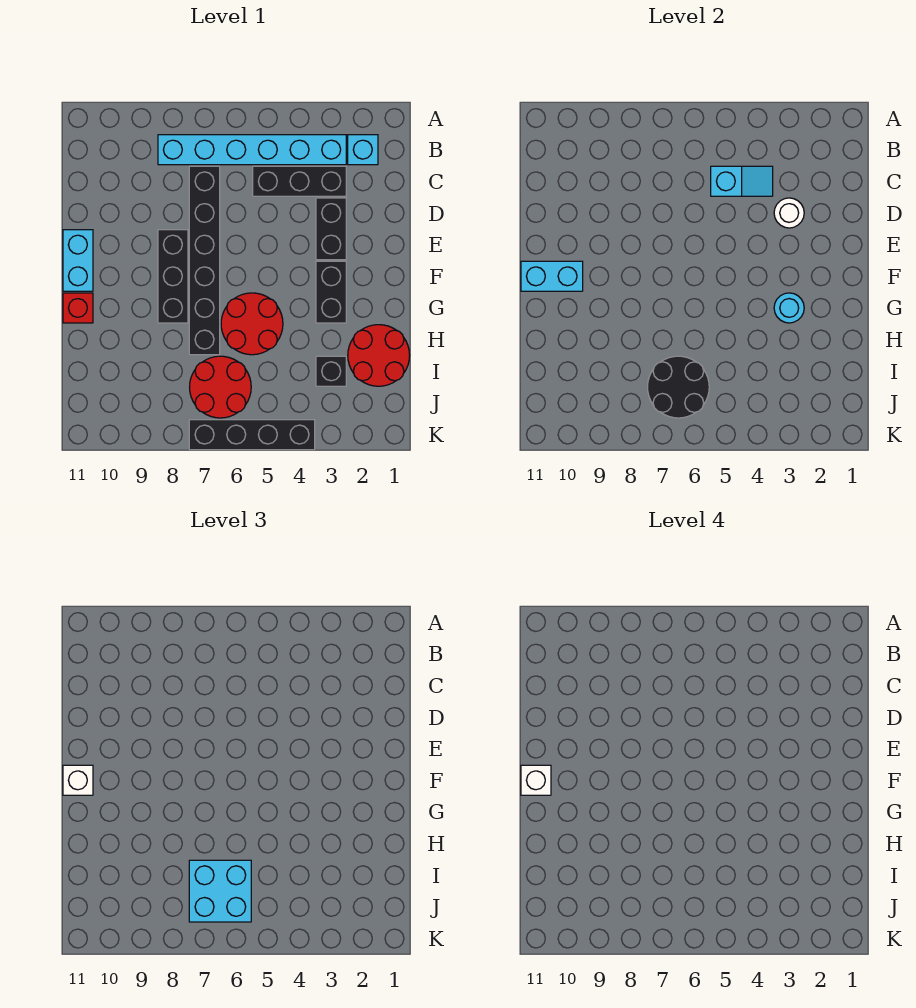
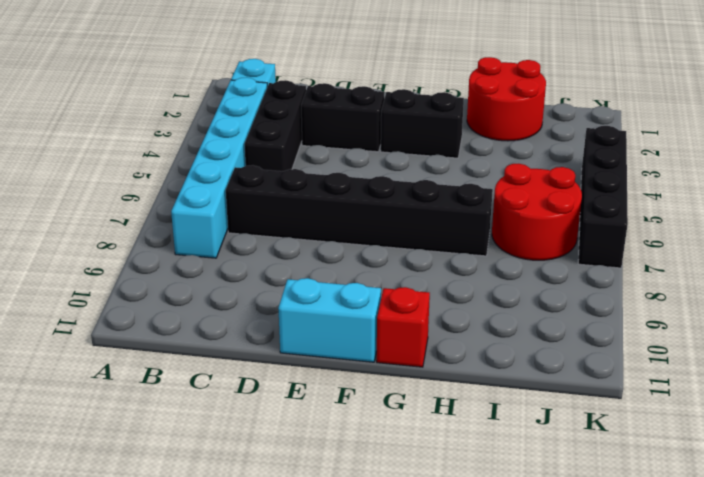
none -> black brick E8:G8 level 1
none -> red round brick G5:H6 level 1
none -> black brick I3 level 1

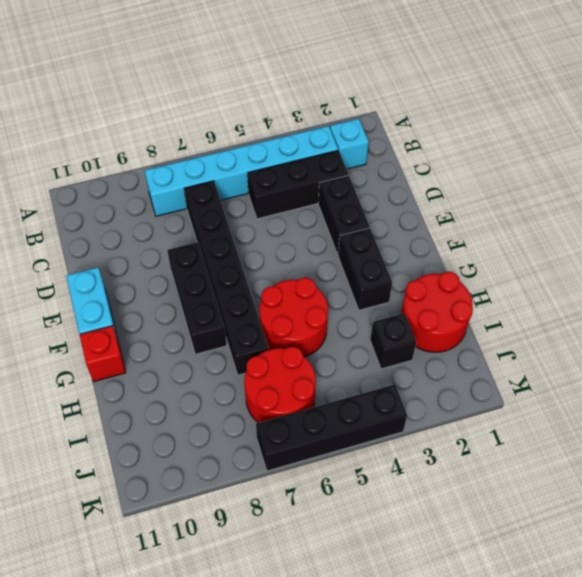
none -> cyan slope C4:C5 level 2 top 5
none -> white round brick D3 level 2
none -> cyan brick F10:F11 level 2

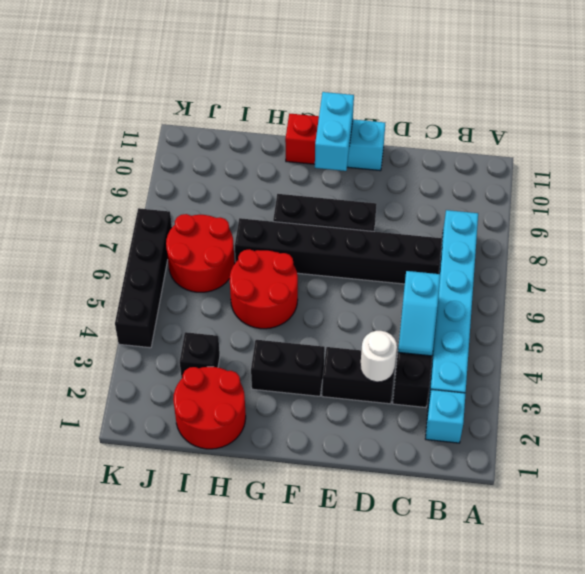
none -> cyan round brick G3 level 2
none -> black round brick I6:J7 level 2
none -> white brick F11 level 3

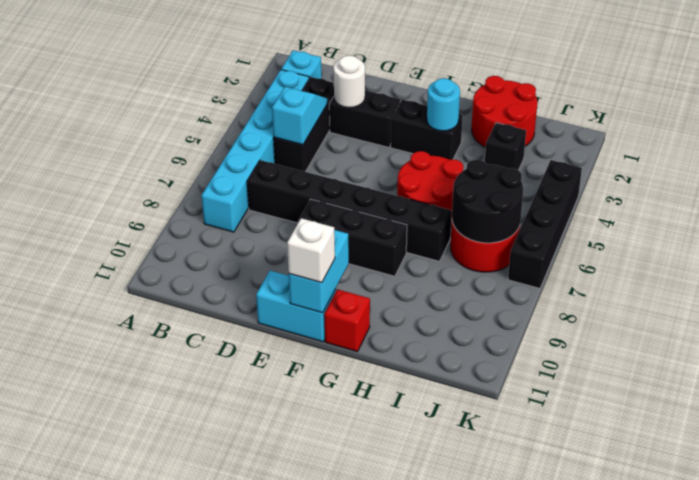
none -> cyan brick I6:J7 level 3
none -> white brick F11 level 4

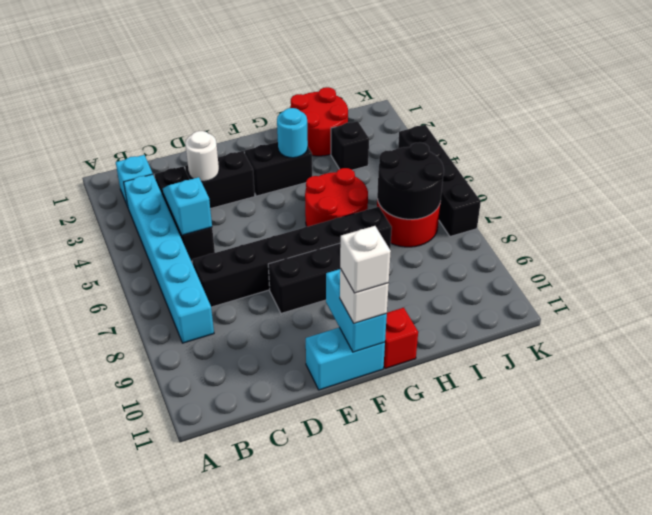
none -> cyan brick I6:J7 level 3

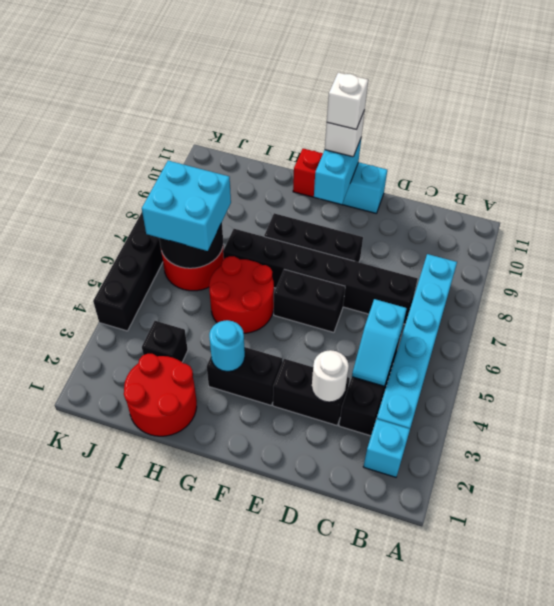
black brick E6:F6 level 1 -> none

